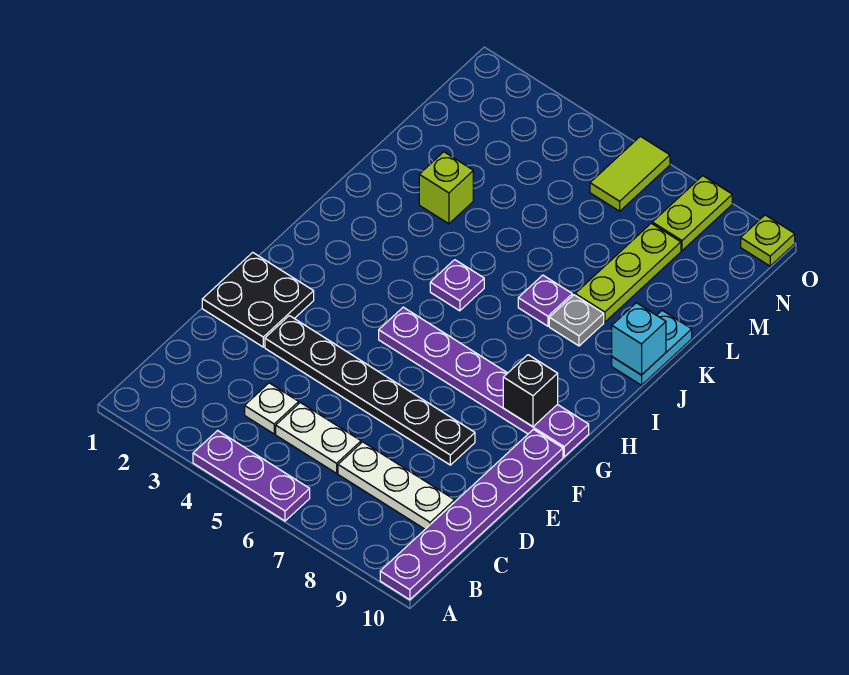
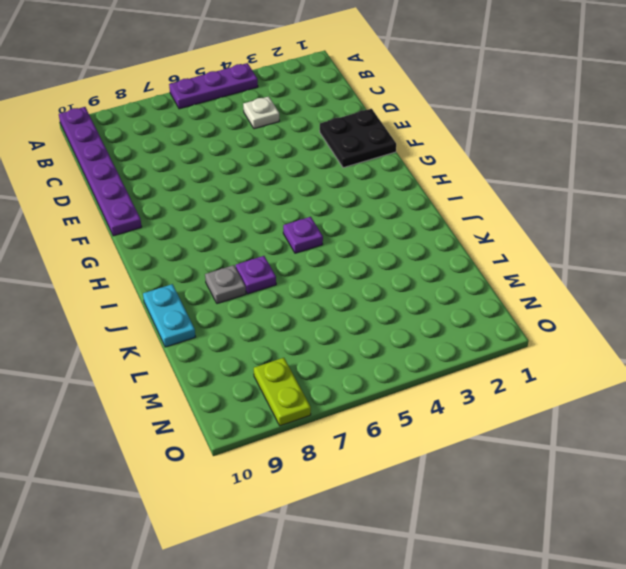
none -> white plate C5:C6 level 1
none -> white plate C7:C9 level 1
none -> black plate E3:E8 level 1

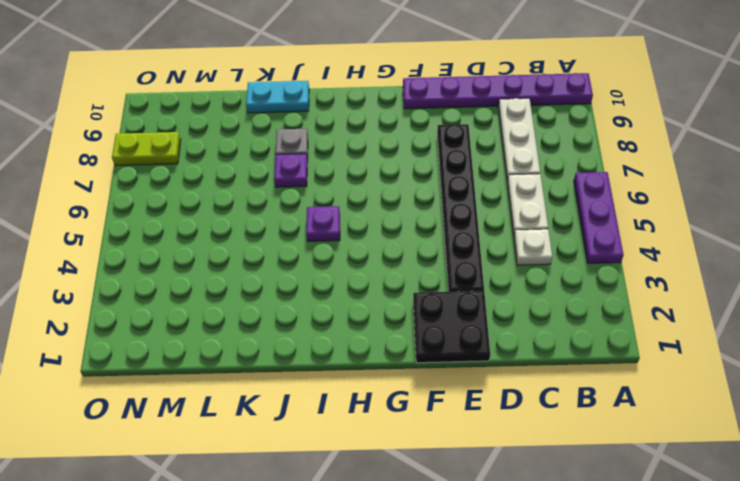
none -> purple plate G5:G10 level 1
none -> lime brick K3 level 1
none -> lime plate K8:M8 level 1

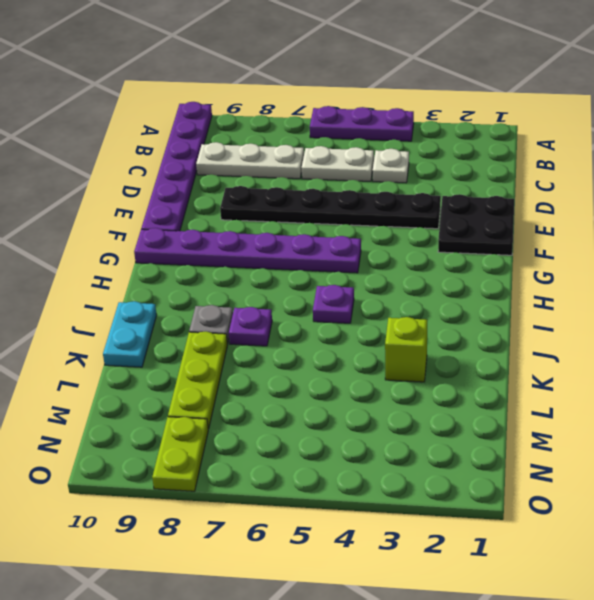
none -> lime tile N6:O6 level 1
none -> lime plate O10 level 1
none -> black brick G9 level 2

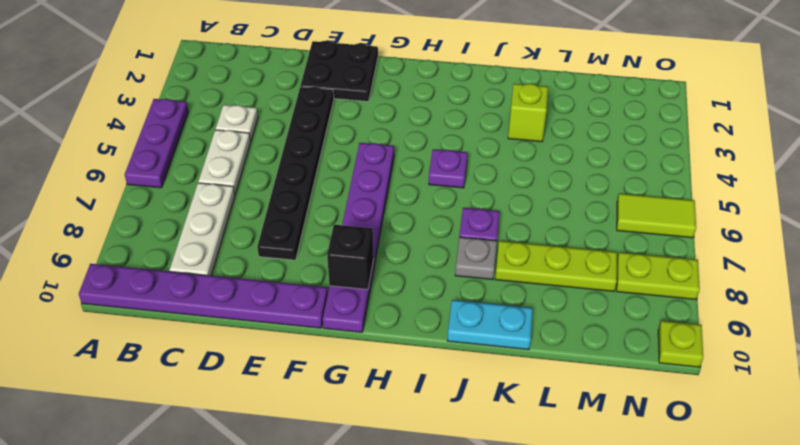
none -> cyan brick J10 level 2

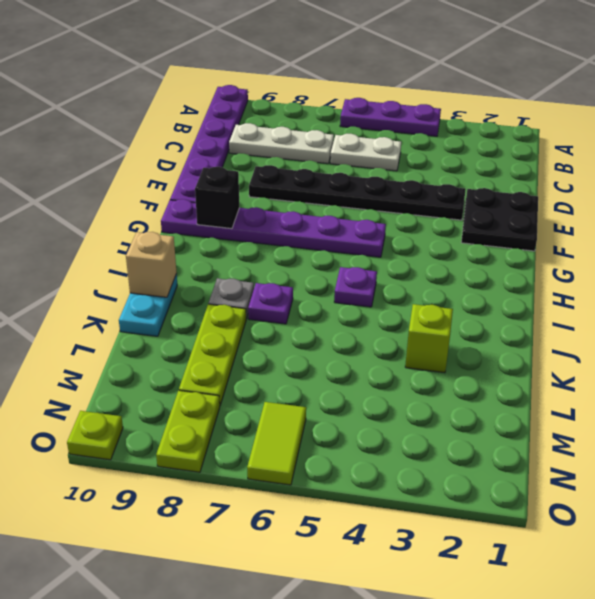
tan brick J10 level 2 -> cyan brick J10 level 2
none -> white plate C4 level 1

